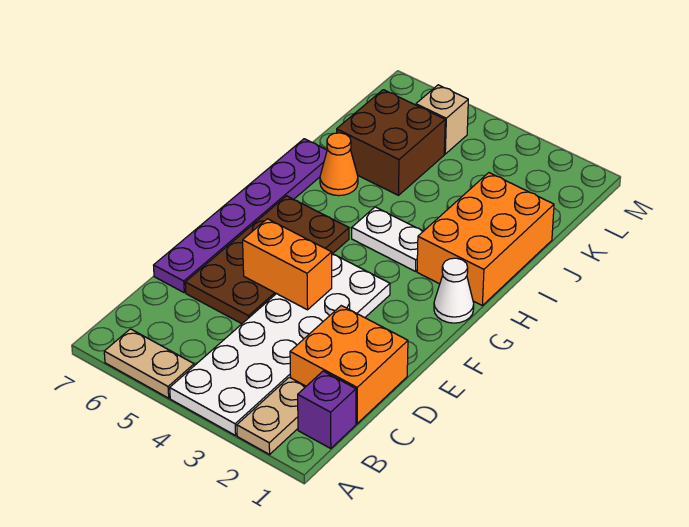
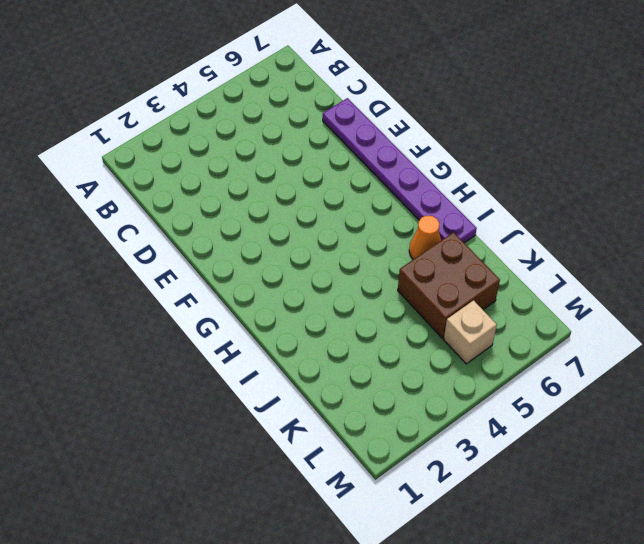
none -> tan plate A2:B2 level 1
none -> white plate A3:F4 level 1
none -> tan plate A5:A6 level 1

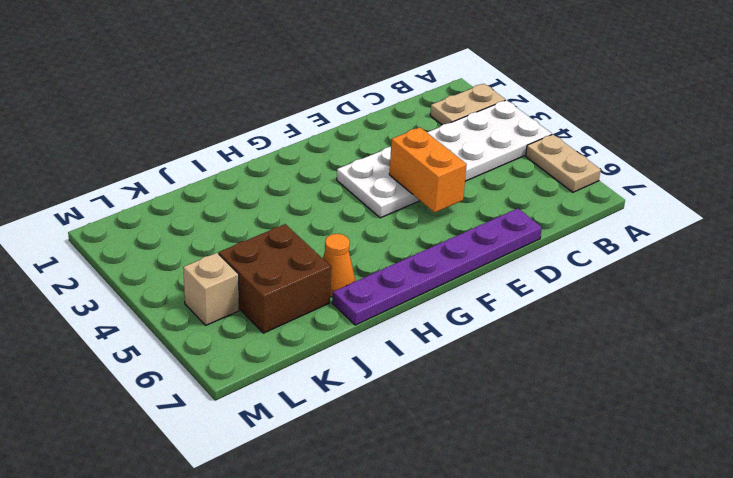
none -> purple brick B1 level 1
none -> orange brick C1:D2 level 1
none -> brown plate D5:G6 level 1

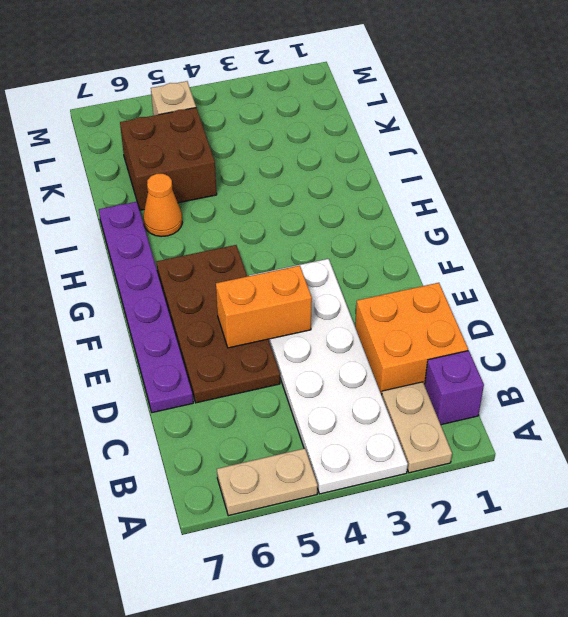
none -> white cone G1 level 1
none -> orange brick H1:J2 level 1
none -> white plate H3:H4 level 1

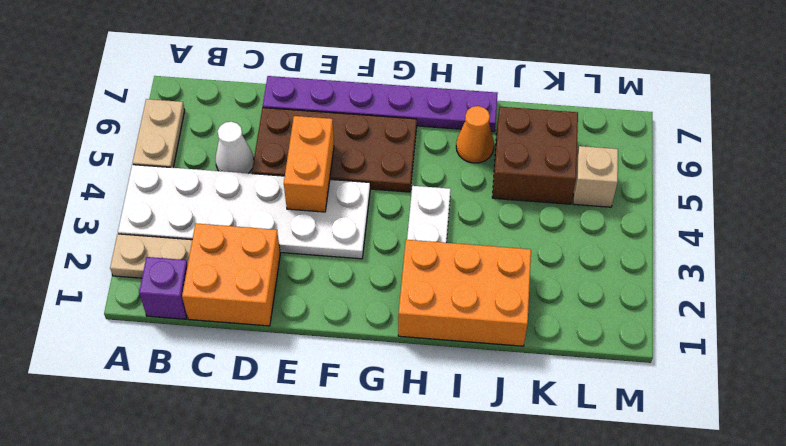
white cone C5 level 1 -> white cone G1 level 1

